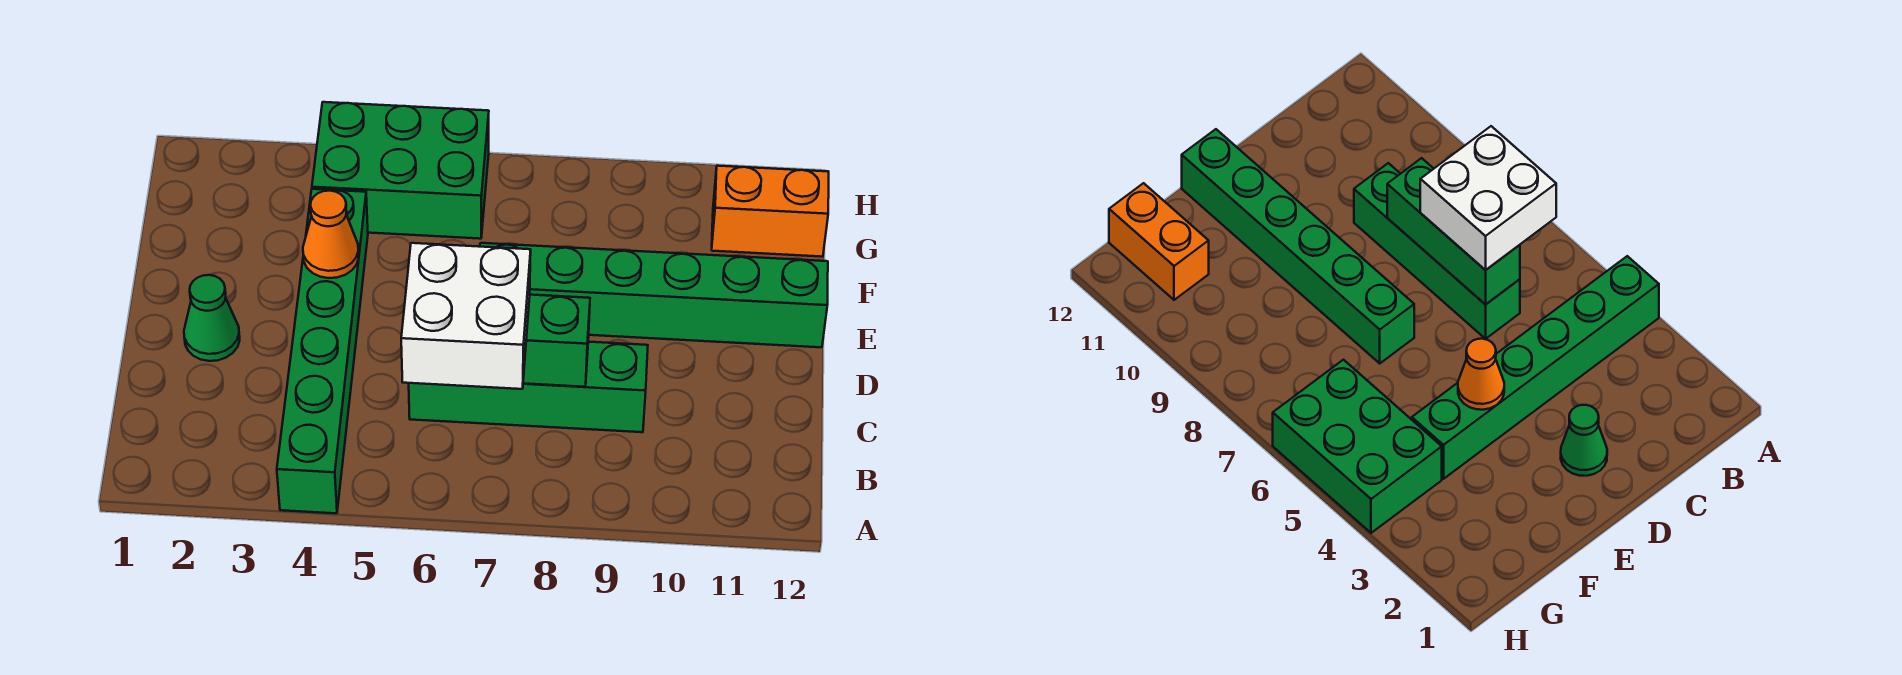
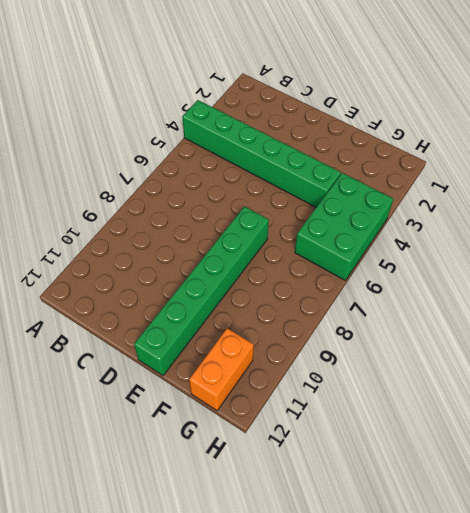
none -> green brick C6:C9 level 1
none -> green cone D2 level 1

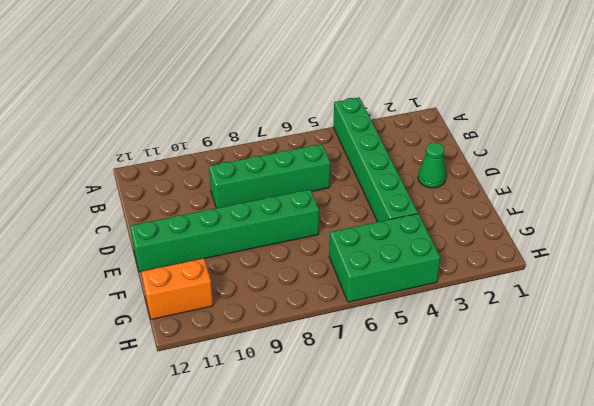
none -> green brick C6:C8 level 2
none -> orange cone E4 level 2

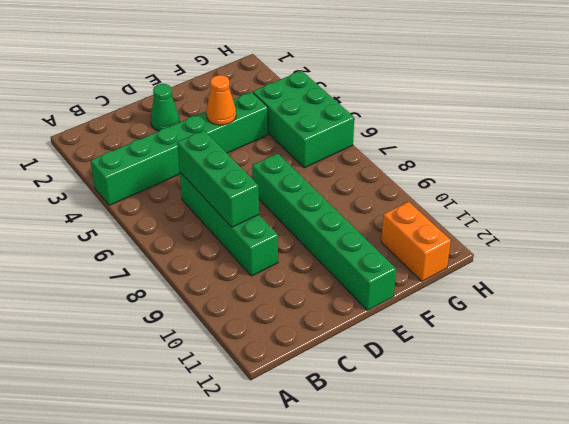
none -> white brick B6:C7 level 3

